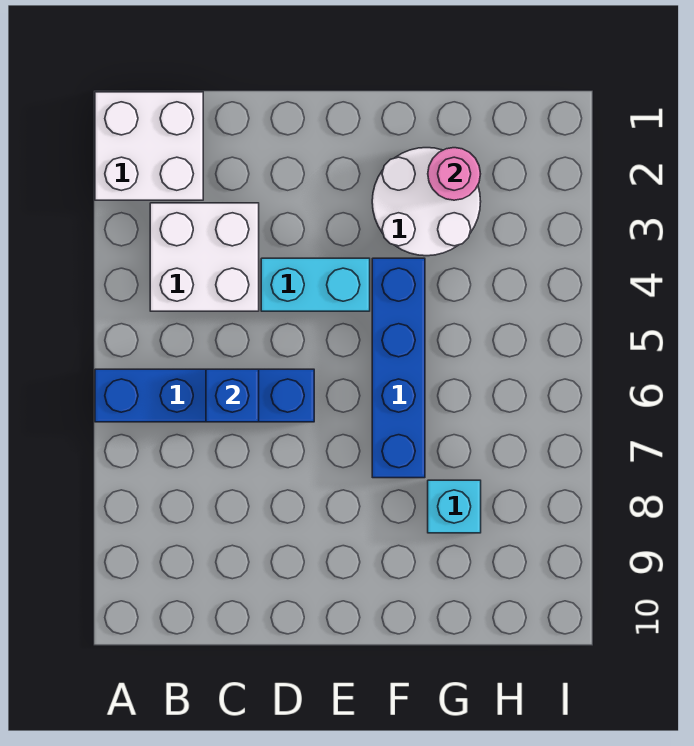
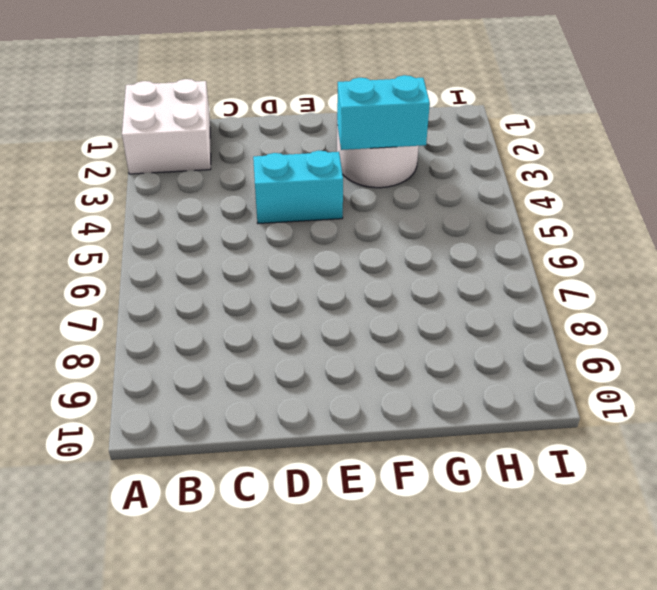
cyan brick F3:G3 level 2 -> none
none -> blue brick A6:D6 level 1
none -> white brick B3:C4 level 1

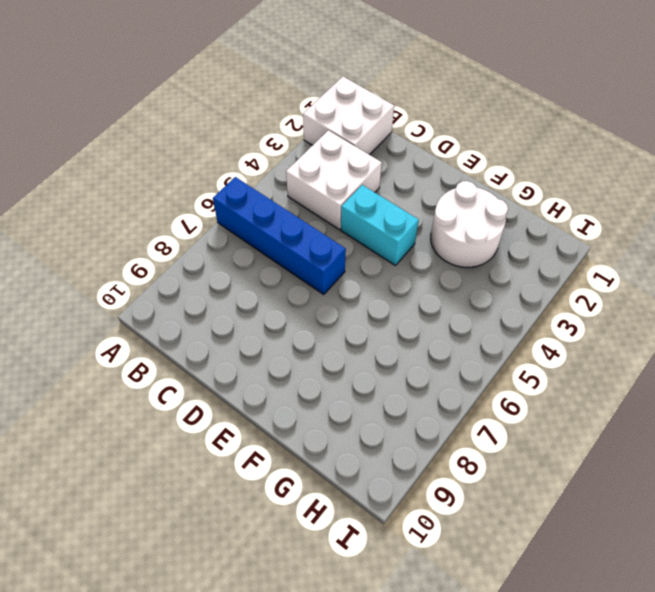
none -> blue brick F4:F7 level 1
none -> cyan brick G8 level 1

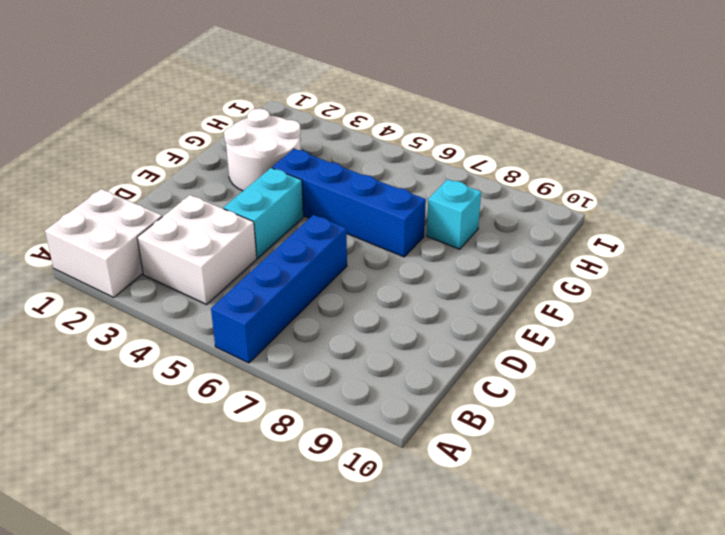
none -> blue brick C6 level 2
none -> pink round brick G2 level 2

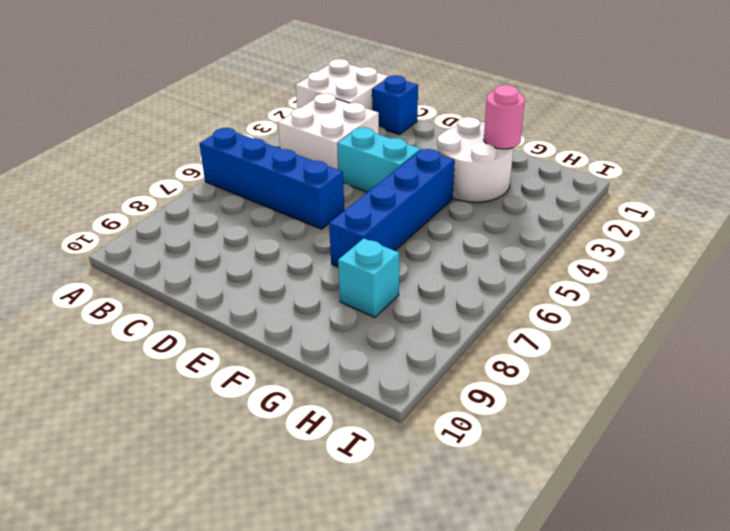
blue brick C1 level 1 -> blue brick C6 level 2

